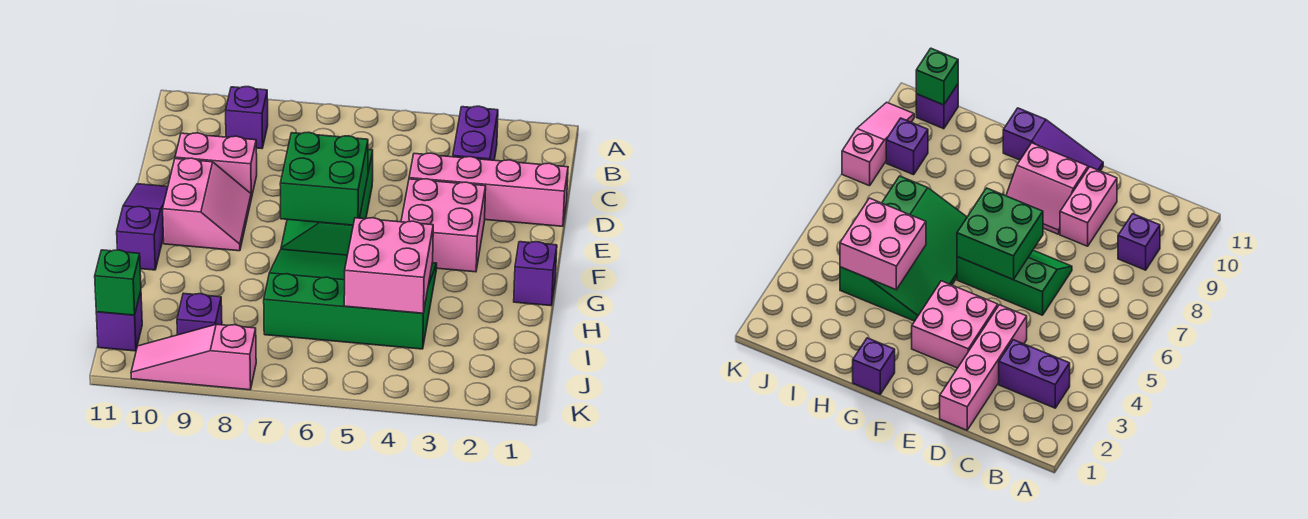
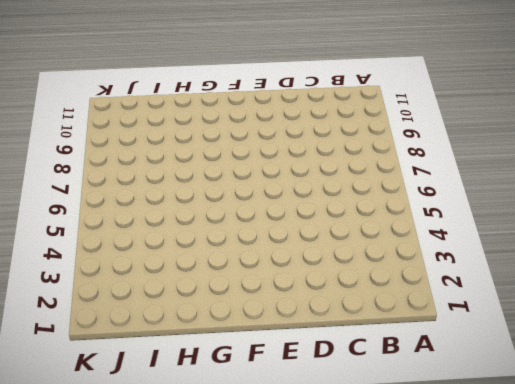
none -> purple brick B3:C3 level 1
none -> purple brick B9 level 1
none -> pink brick D1:D4 level 1

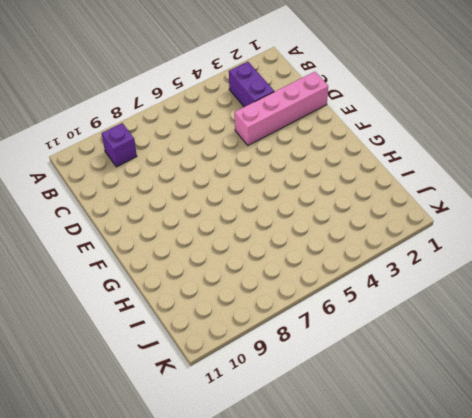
none -> green slope D6:F7 level 1 top 6
none -> pink brick D9:D10 level 1
none -> pink brick E3:F4 level 1

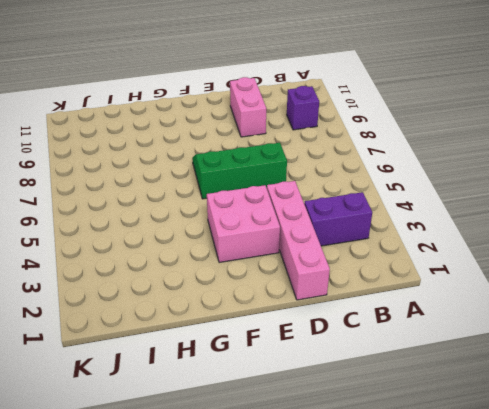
none -> pink slope E9:F10 level 1 top 10
none -> purple slope E11:G11 level 1 top G
none -> purple brick G1 level 1

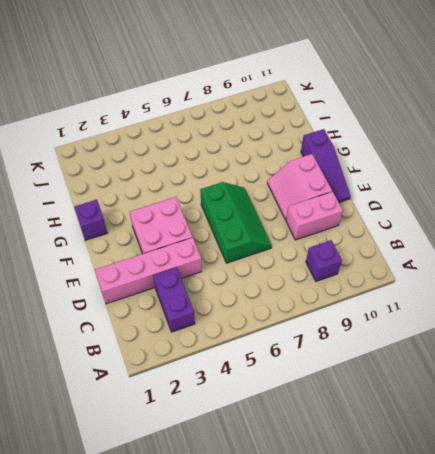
none -> green slope G4:I7 level 1 top I
none -> purple brick J9 level 1
none -> purple brick J11 level 1

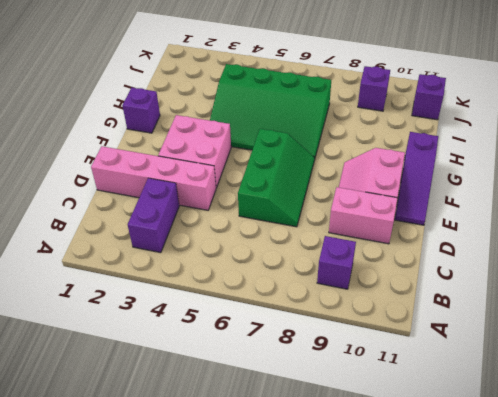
none -> pink slope K8:K10 level 1 top 8
none -> green brick E6:F7 level 2
none -> pink brick H4:I5 level 2

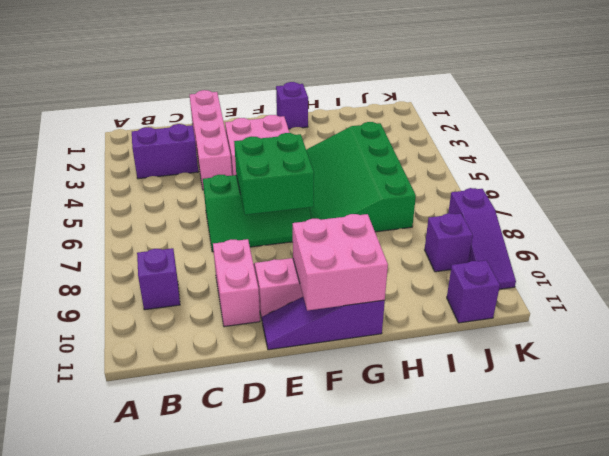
pink brick F10:G11 level 2 -> pink brick H4:I5 level 2
purple slope K8:K10 level 1 top 8 -> pink slope K8:K10 level 1 top 8
none -> green brick J11 level 2

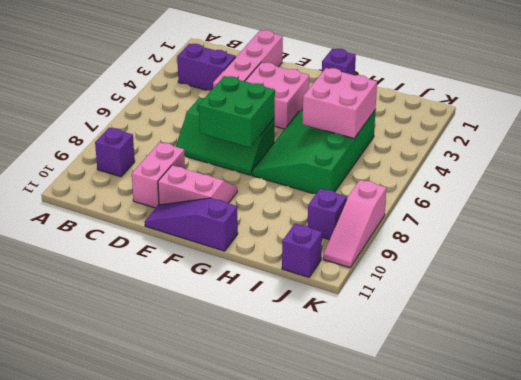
none -> green brick J11 level 2

